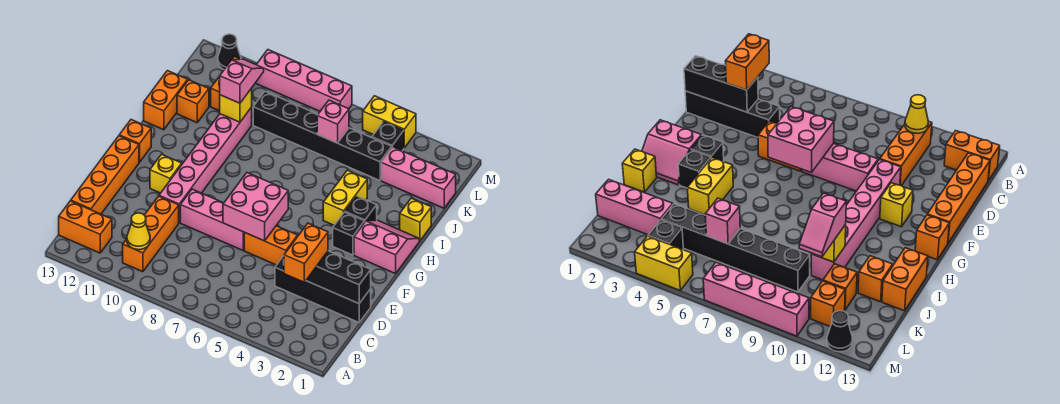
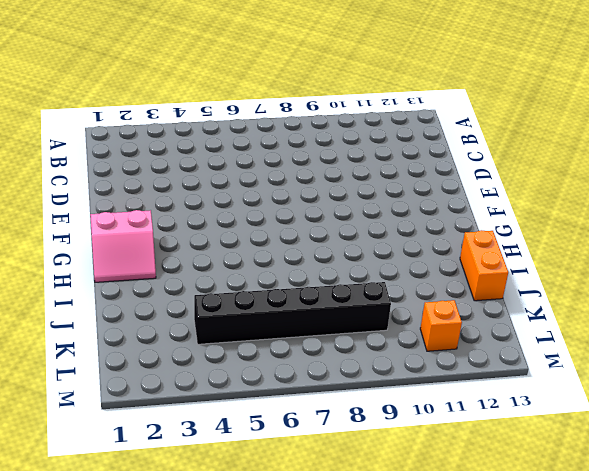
none -> orange brick B10:D10 level 1
none -> orange brick B12:B13 level 1
none -> orange brick C13:F13 level 1
none -> black brick D1:D4 level 1

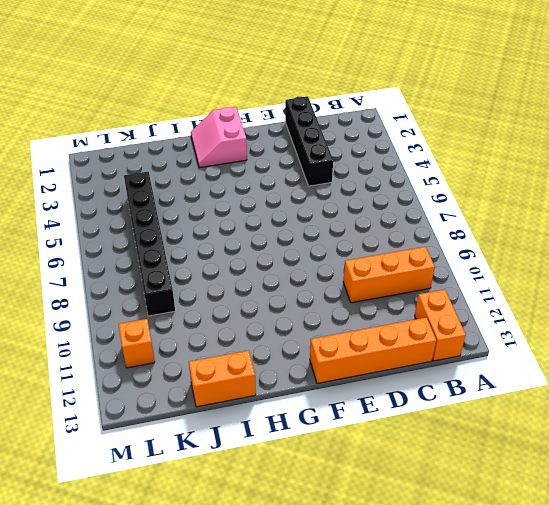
none -> orange brick E5:E6 level 1
none -> pink brick E7:E9 level 1
none -> pink brick E10:J10 level 1
none -> yellow brick F11 level 1

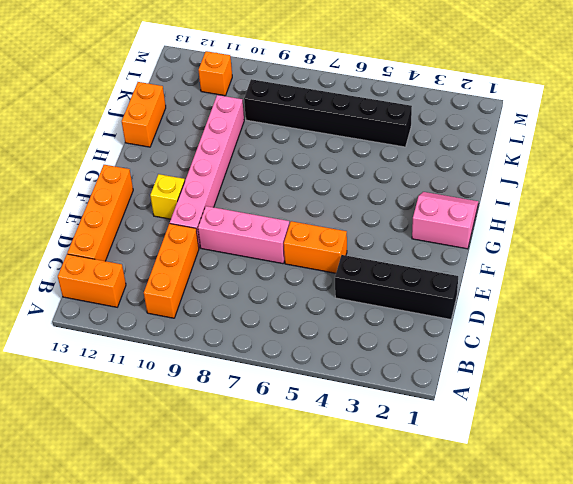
none -> black brick G3 level 1
none -> orange brick G13 level 1
none -> black brick H3 level 1
none -> yellow brick H4:I4 level 1

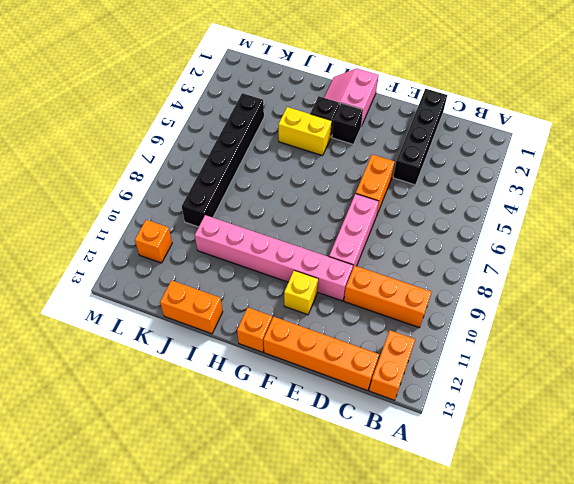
none -> yellow brick I1 level 1
none -> orange brick J12 level 1
none -> pink brick K1:K3 level 1
none -> orange brick K11 level 1

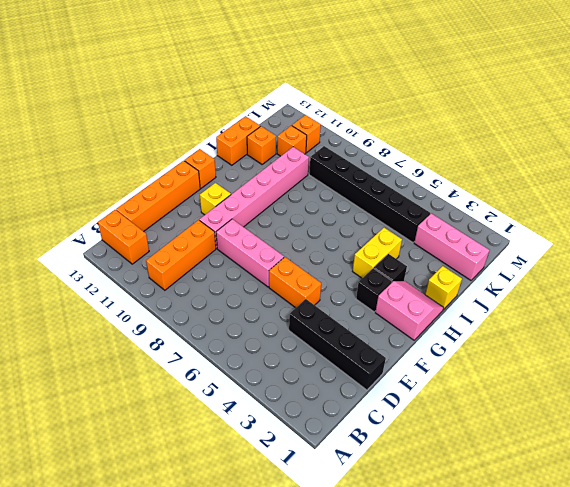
none -> black brick L4 level 1
none -> yellow brick M4:M5 level 1
none -> pink brick M7:M10 level 1
none -> black cone M12 level 1

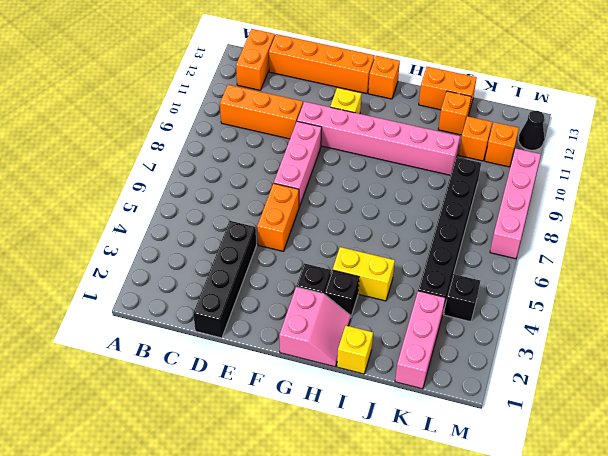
none -> yellow brick M4:M5 level 1
none -> yellow cone B10 level 2
none -> black brick D1:D3 level 2
none -> pink brick E6:F7 level 2

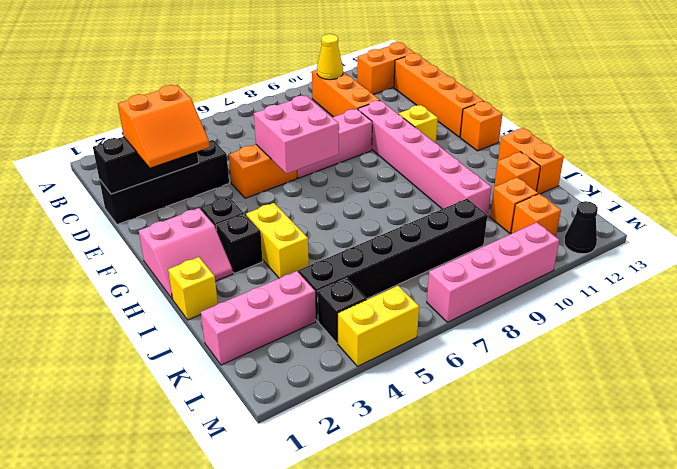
orange slope D2:E3 level 3 top D -> orange brick C3:D3 level 3
none -> yellow brick J10 level 2
none -> pink brick K6 level 2
none -> pink slope J10:K10 level 3 top J

